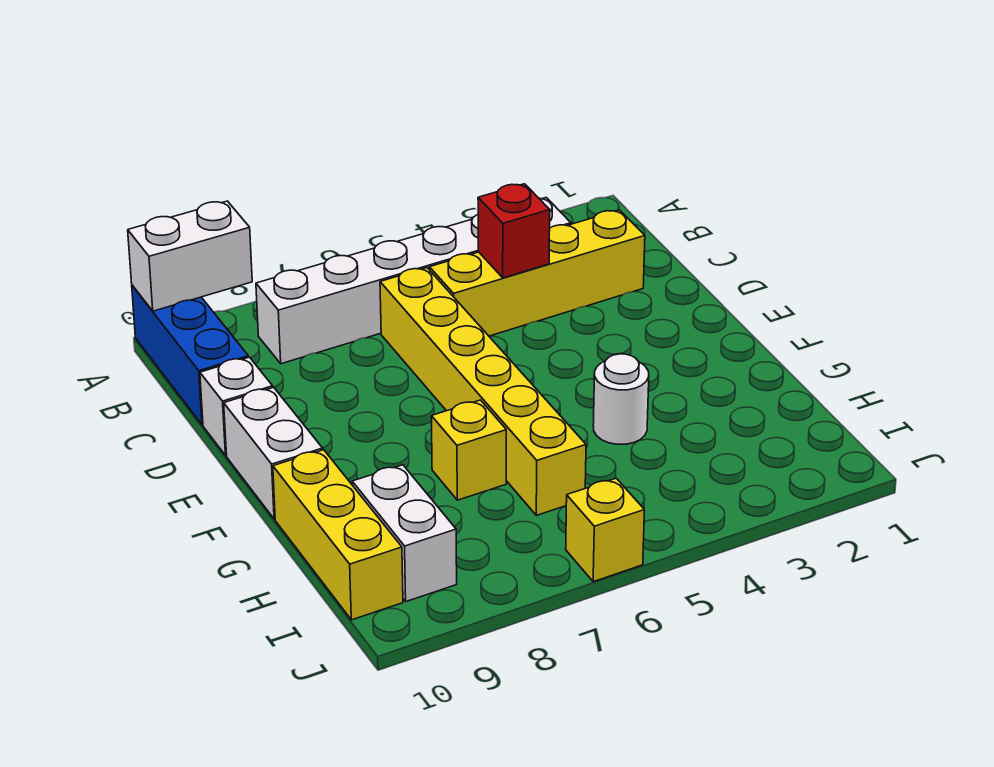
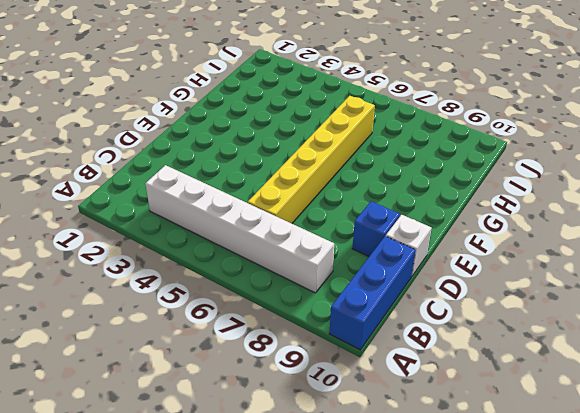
blue brick D9 level 1 -> none
none -> yellow brick C2:C5 level 1
none -> white brick E10:F10 level 1
none -> white round brick G4 level 1

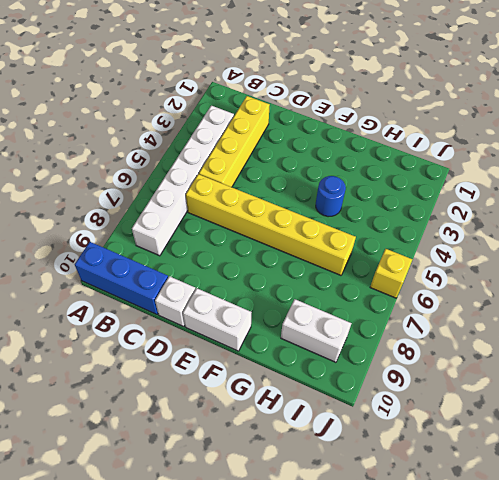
blue round brick G4 level 1 -> white round brick G4 level 1
none -> yellow brick G7 level 1
none -> yellow brick G10:I10 level 1
none -> white brick A9:A10 level 2

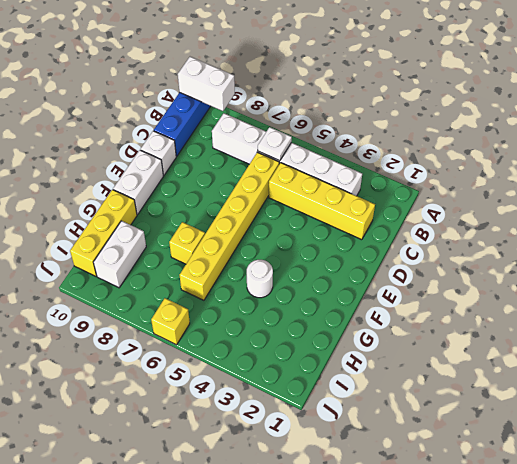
white plate B6 level 2 -> none
none -> red brick C4 level 2

